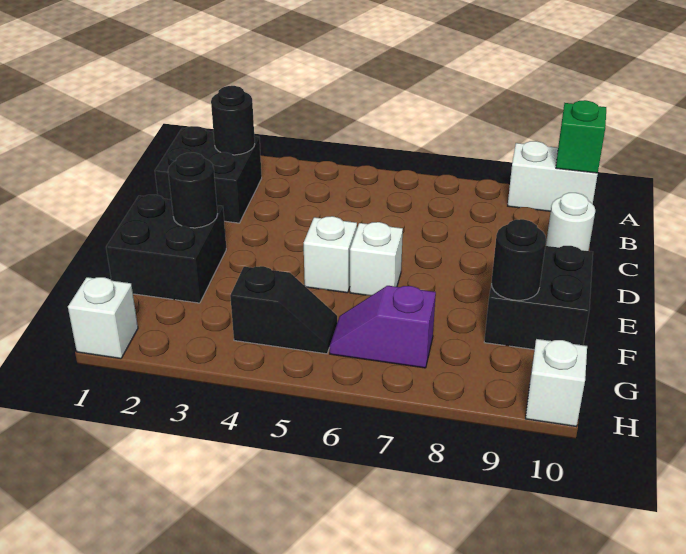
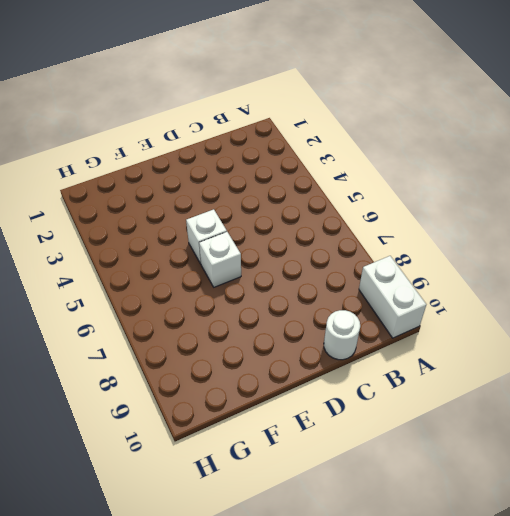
none -> black brick B1:C2 level 1
none -> black brick E1:F2 level 1
none -> black brick E9:F10 level 1

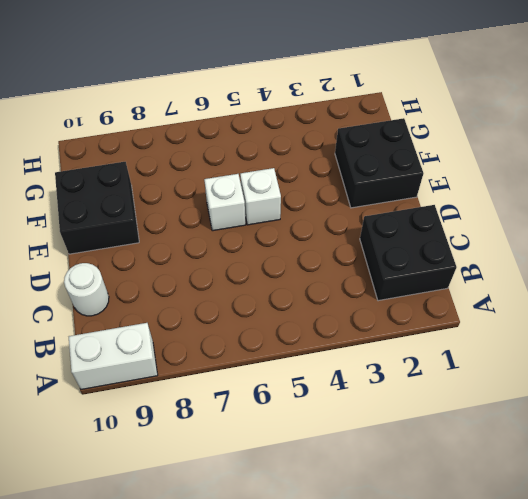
none -> black slope G4:G5 level 1 top 4
none -> purple slope G6:G7 level 1 top 7
none -> white brick H1 level 1

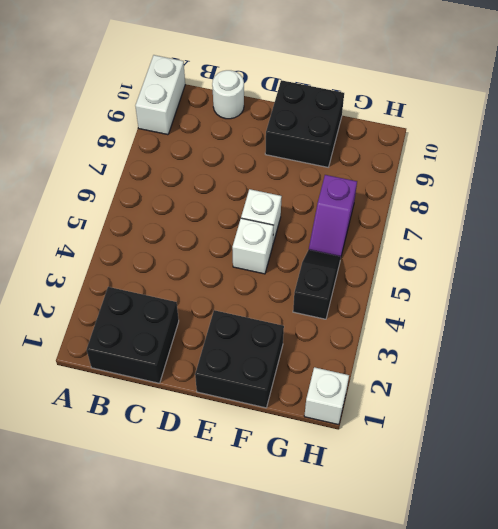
none -> white brick H10 level 1
none -> green brick A10 level 2
none -> black round brick B2 level 2

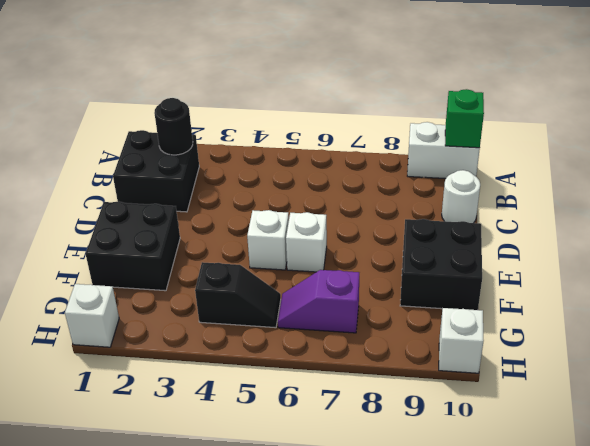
none -> black round brick E2 level 2
none -> black round brick F9 level 2

